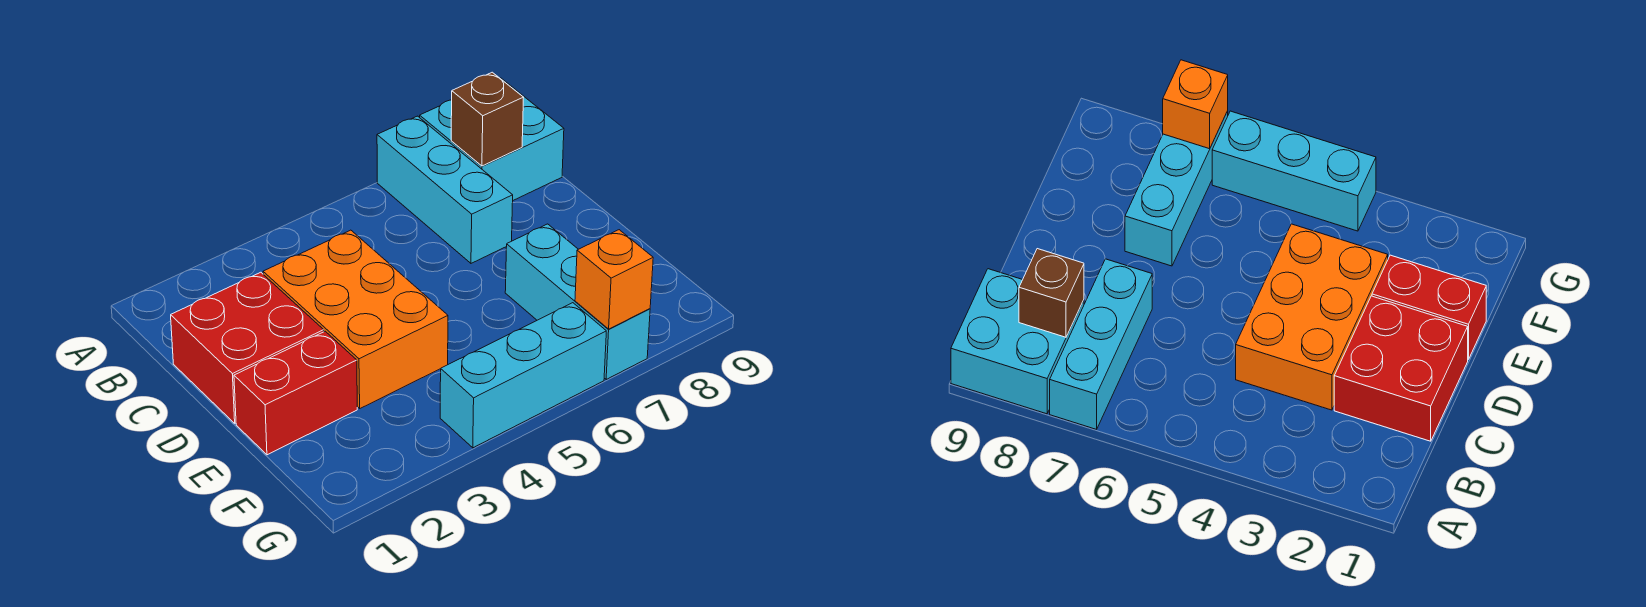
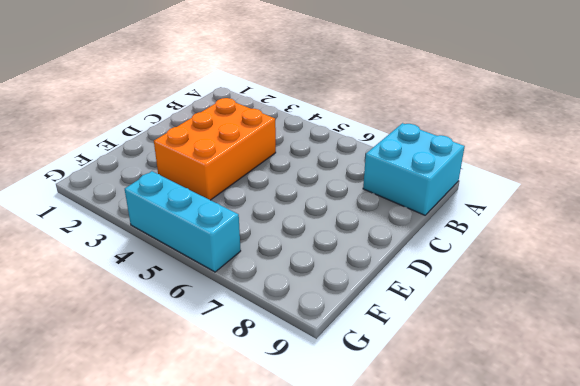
none -> cyan brick A7:C7 level 1
none -> red brick C1:D2 level 1

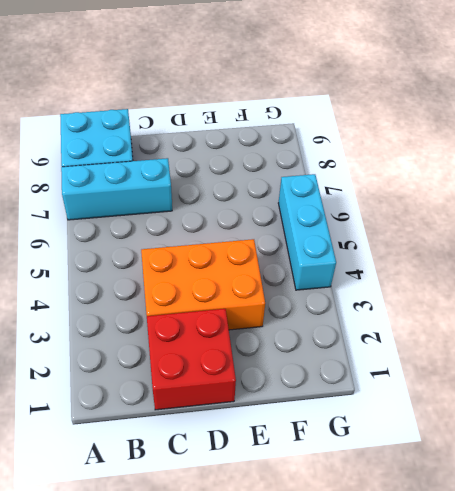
none -> red brick E1:E2 level 1
none -> cyan brick E7:G7 level 1

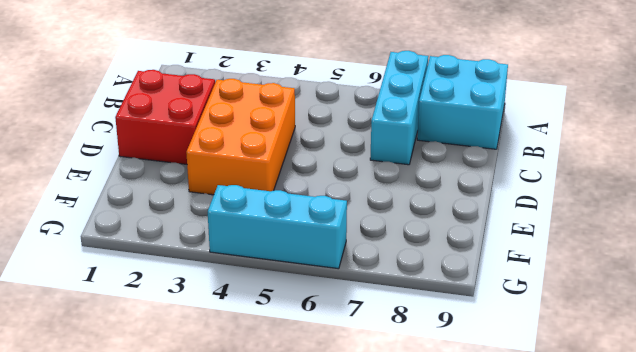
none -> red brick E1:E2 level 1
none -> cyan brick E7:G7 level 1

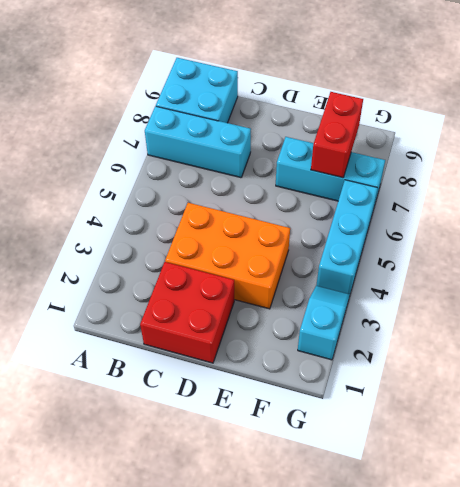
red brick F7:F8 level 2 -> red brick E1:E2 level 1
cyan slope G2:G3 level 1 top 2 -> none
none -> brown brick B8 level 2
none -> orange brick G7 level 2

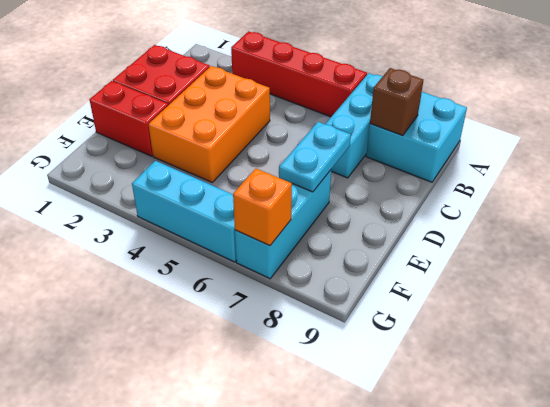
red brick A3:A6 level 1 -> none
cyan plate D7:E7 level 2 -> none

